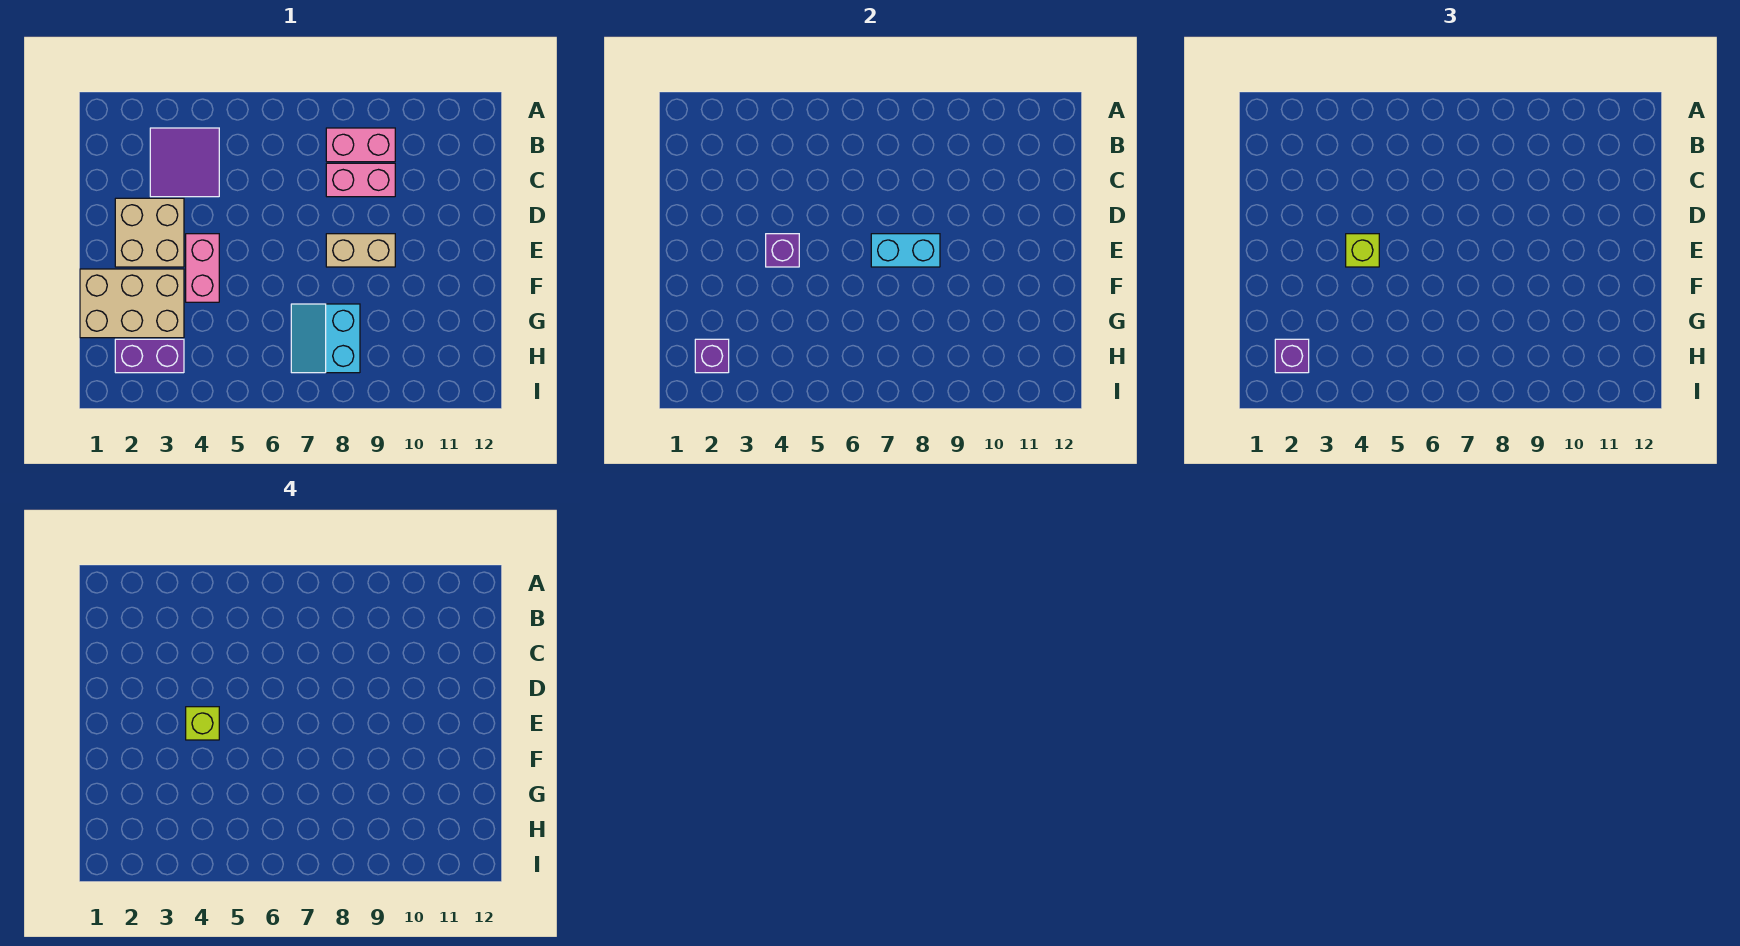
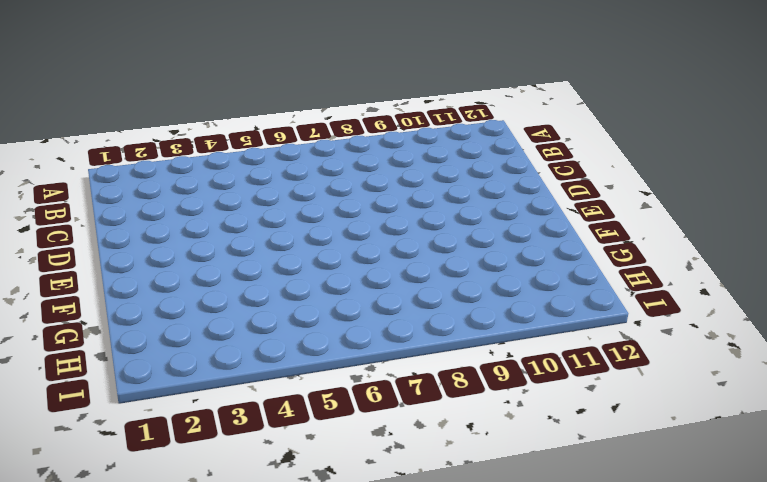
none -> purple tile B3:C4 level 1
none -> pink brick B8:B9 level 1
none -> pink brick C8:C9 level 1

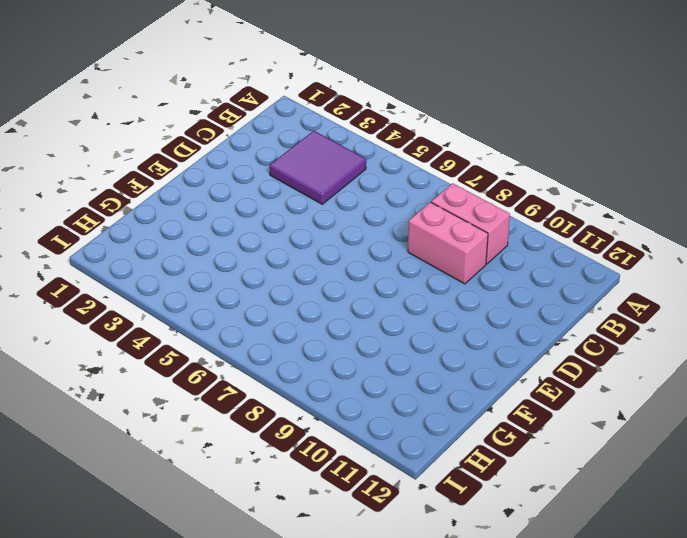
none -> tan brick D2:E3 level 1
none -> pink brick E4:F4 level 1
none -> tan brick E8:E9 level 1

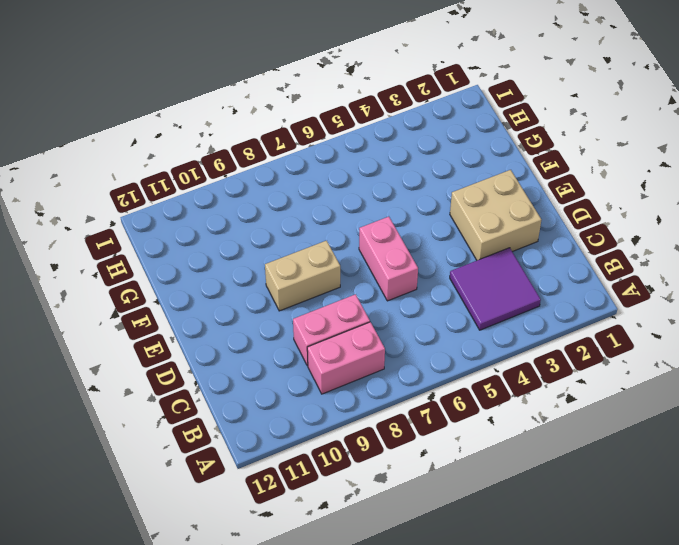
pink brick D6:E6 level 1 -> pink brick E4:F4 level 1
none -> tan brick F1:G3 level 1
none -> cyan slope G7:H8 level 1 top 8
none -> purple brick H2:H3 level 1

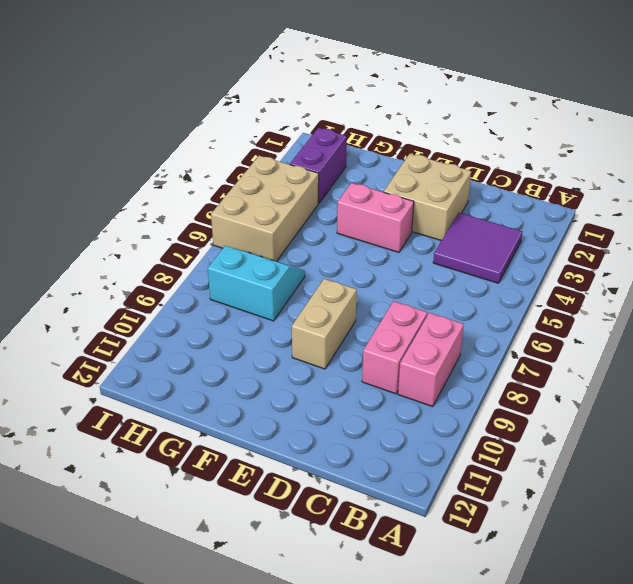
tan brick H4:I6 level 1 -> tan brick F1:G3 level 1
none -> purple brick E4 level 2
none -> cyan brick E7:E8 level 2
none -> purple brick H2 level 2

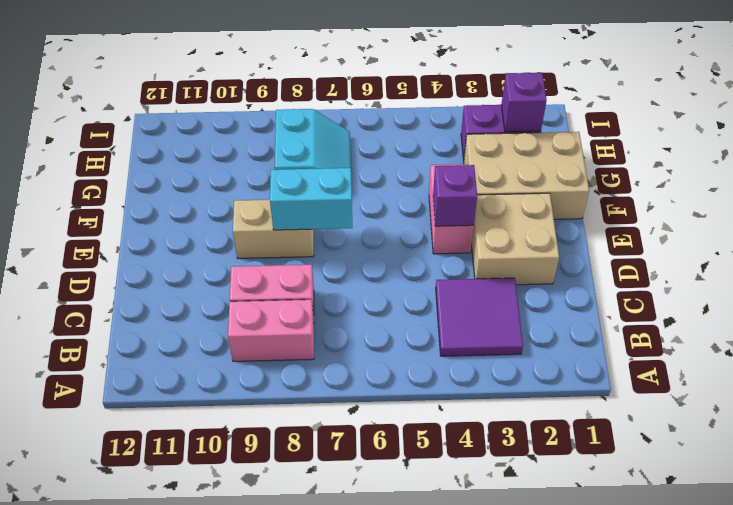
none -> lime brick E4 level 3
none -> purple brick H2 level 3
none -> lime brick E4 level 4

